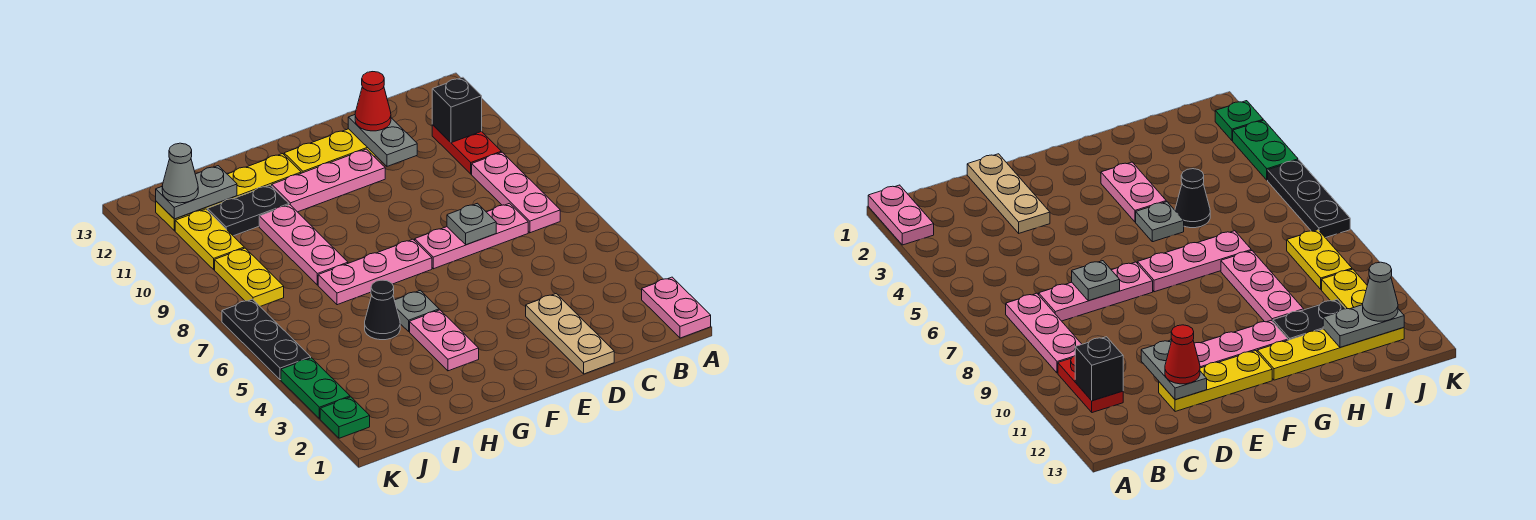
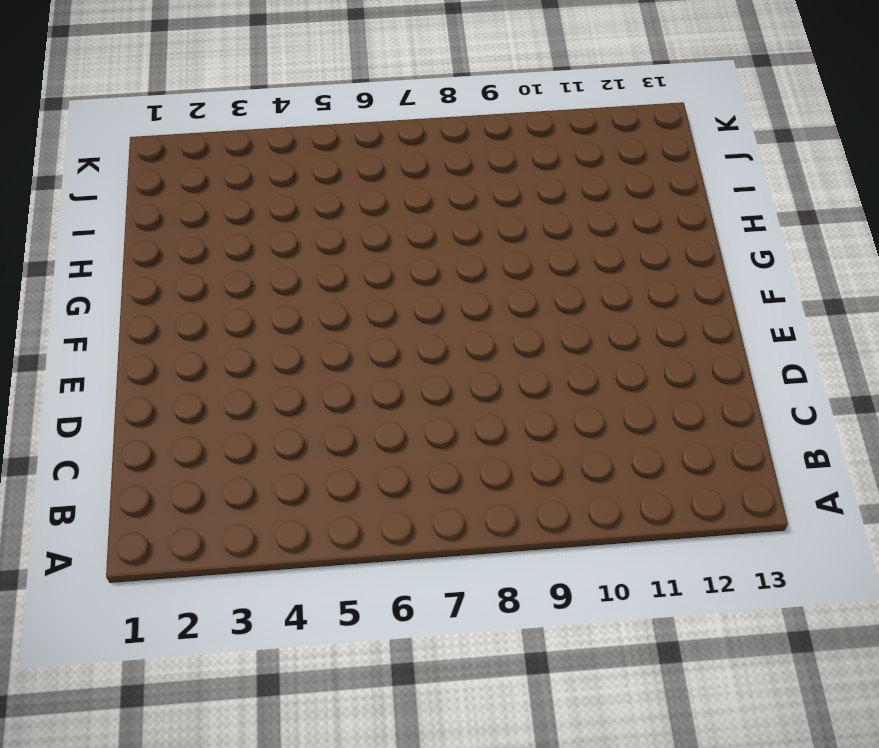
none -> pink plate A1:A2 level 1
none -> pink plate B7:B9 level 1
none -> red plate B10:B11 level 1

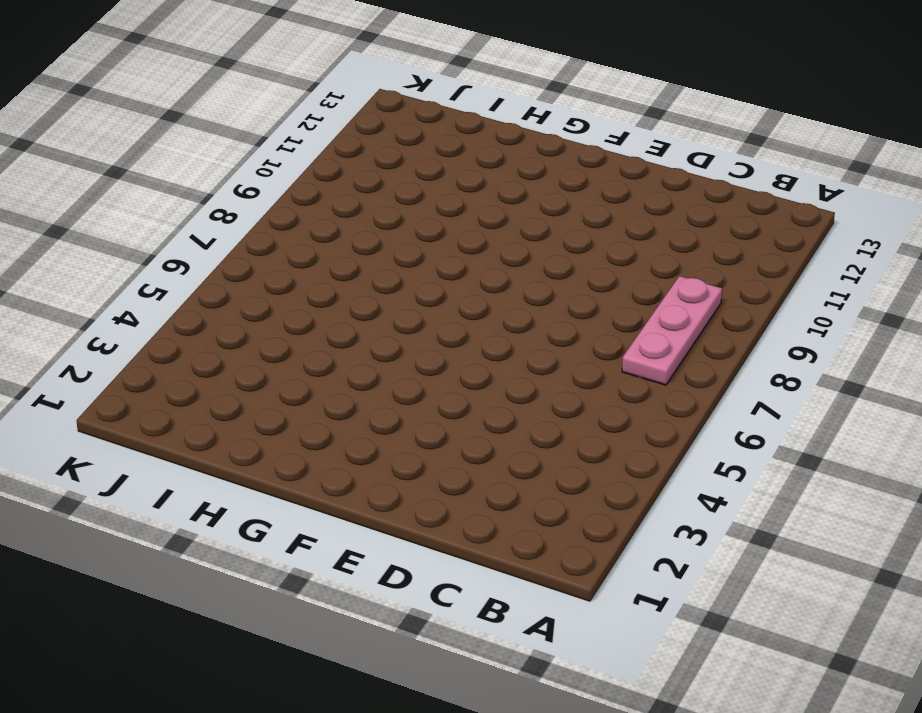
none -> pink plate A1:A2 level 1
none -> red plate B10:B11 level 1
none -> pink plate C7:E7 level 1

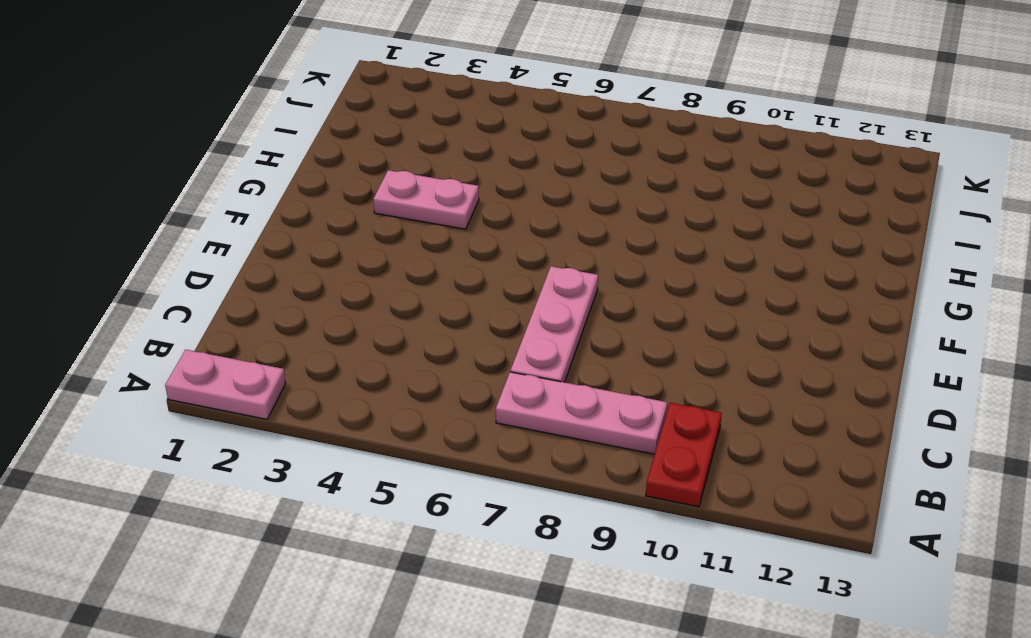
red plate A10:B10 level 1 -> red plate B10:B11 level 1
none -> tan plate D1:D3 level 1
none -> yellow plate D12:F12 level 1
none -> pink plate E11:G11 level 1

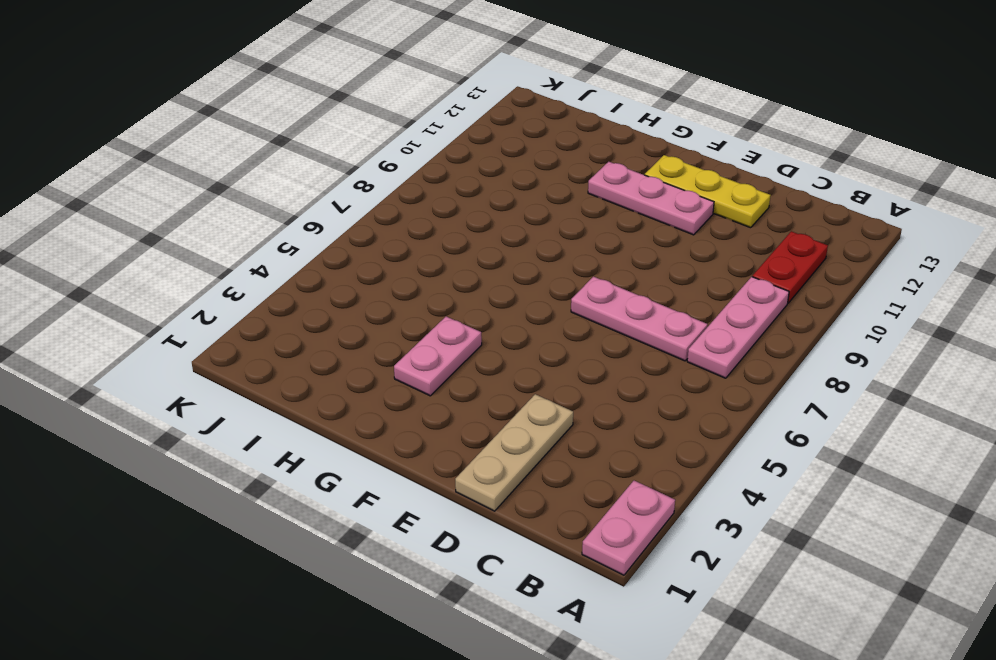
none -> pink plate F7:H7 level 1
none -> grey plate G5 level 1
none -> yellow plate G12:J12 level 1

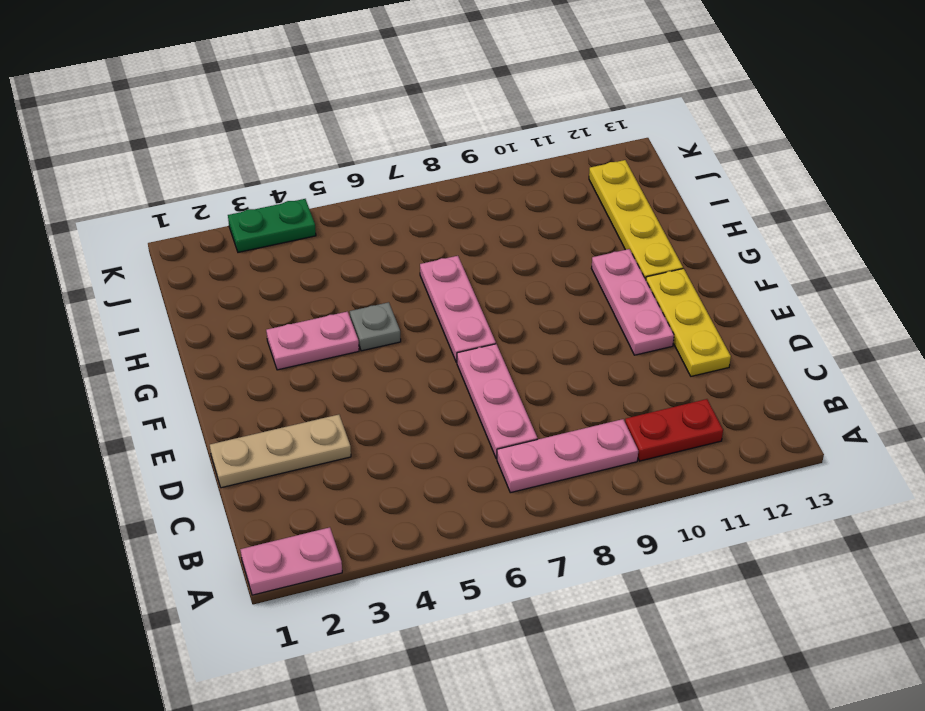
none -> black cone H5 level 1
none -> pink plate H8:H10 level 1
none -> black plate H11:I11 level 1

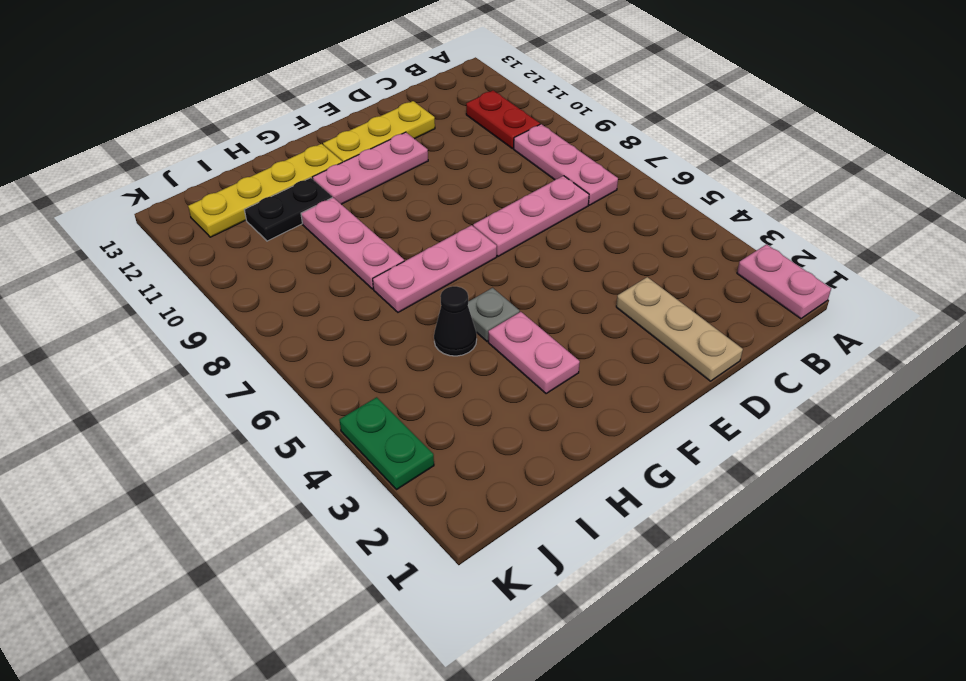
none -> yellow plate J8:J9 level 1
none -> yellow plate J10:J11 level 1
none -> green plate K2 level 1

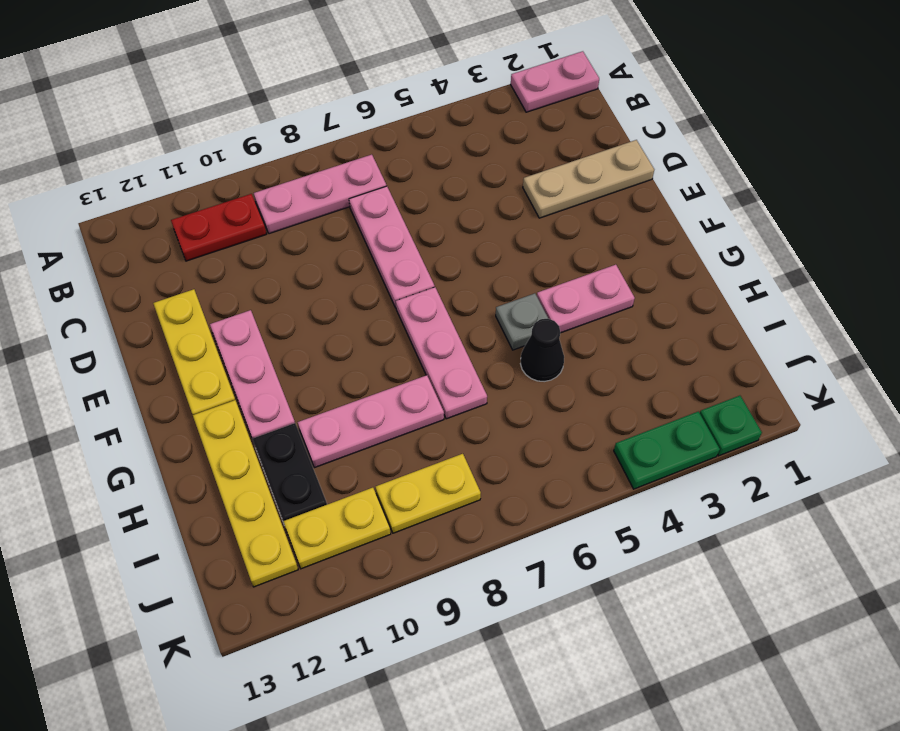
none -> black plate K5:K7 level 1
none -> black brick B11 level 2
none -> grey plate D7 level 2

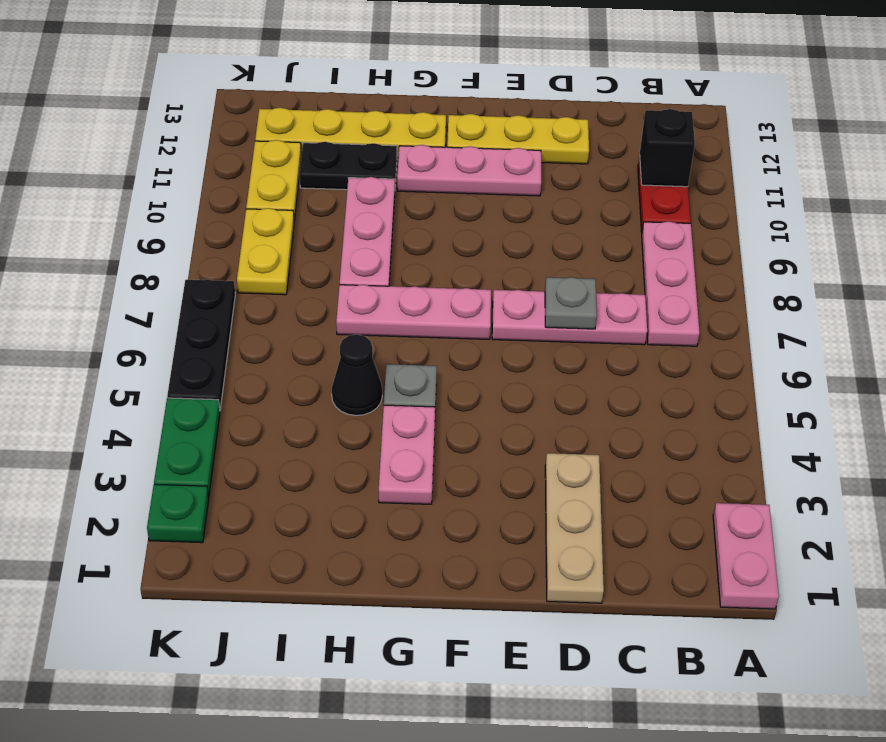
none -> grey plate D11:D12 level 2
none -> grey plate I12:J12 level 2
none -> red cone D12 level 3

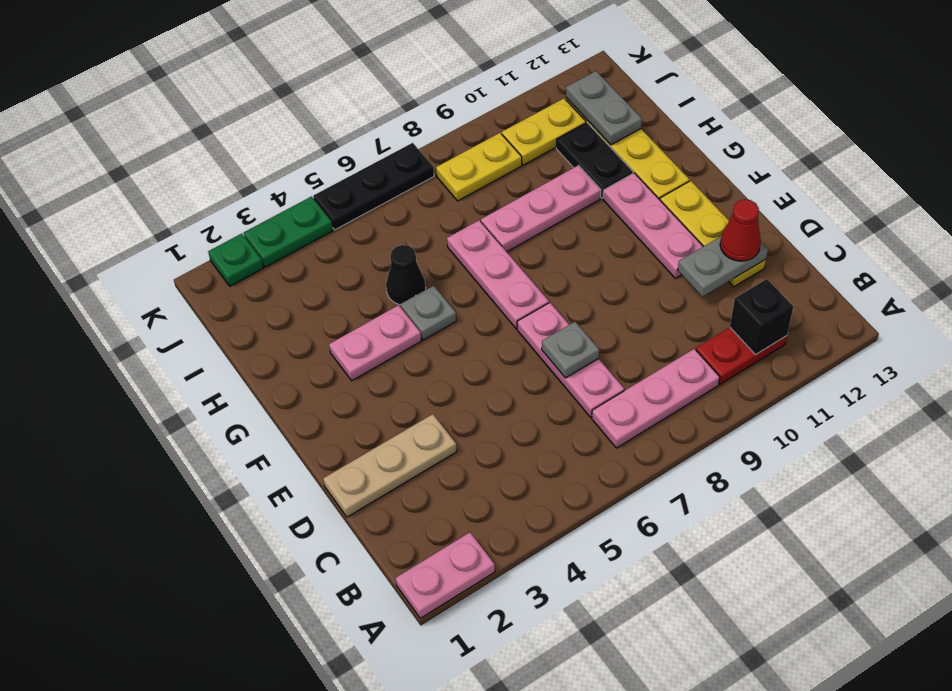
none -> grey cone J12 level 3

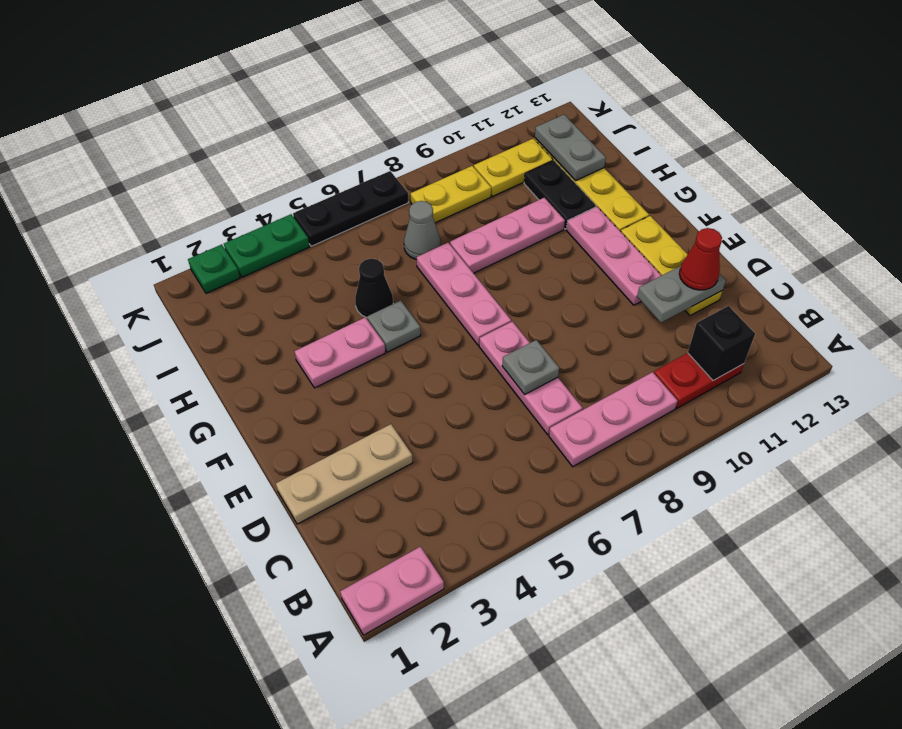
grey cone I7 level 1 -> grey cone J12 level 3

